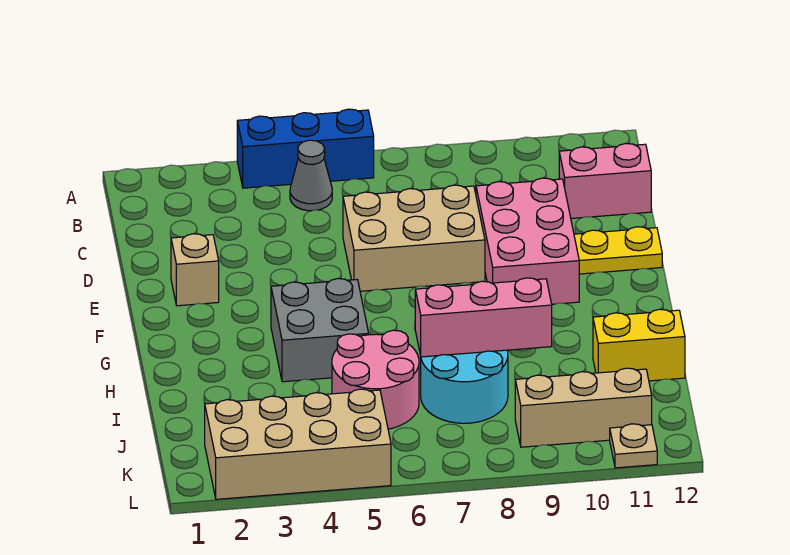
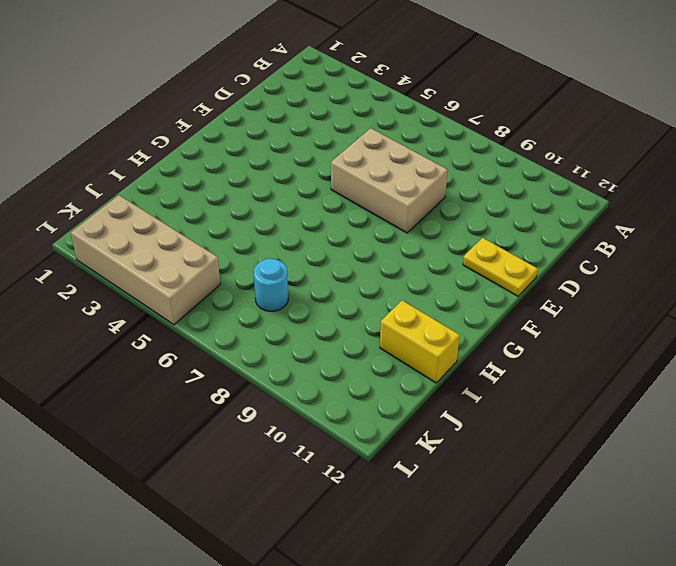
cyan round brick J7 level 1 -> cyan round brick I7:J8 level 1
none -> blue brick A4:A6 level 1
none -> grey cone B5 level 1
none -> pink brick C11:C12 level 1

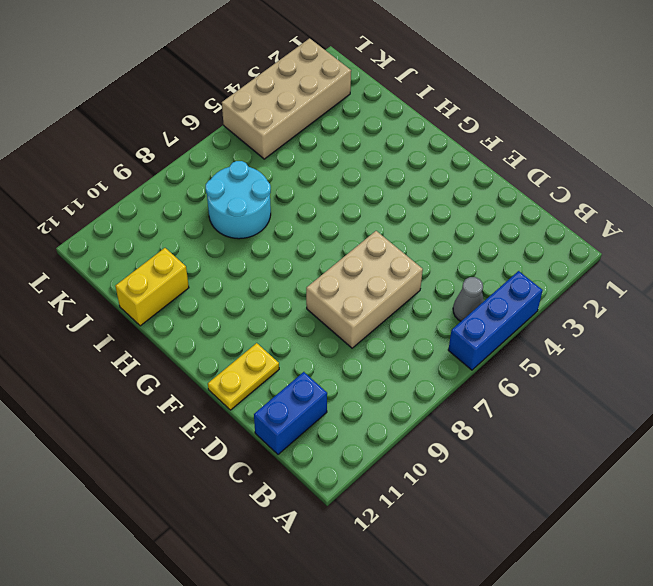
blue brick C11:C12 level 1 -> pink brick C11:C12 level 1
none -> pink brick D9:F10 level 1
none -> tan brick E2 level 1
none -> grey brick G4:H5 level 1

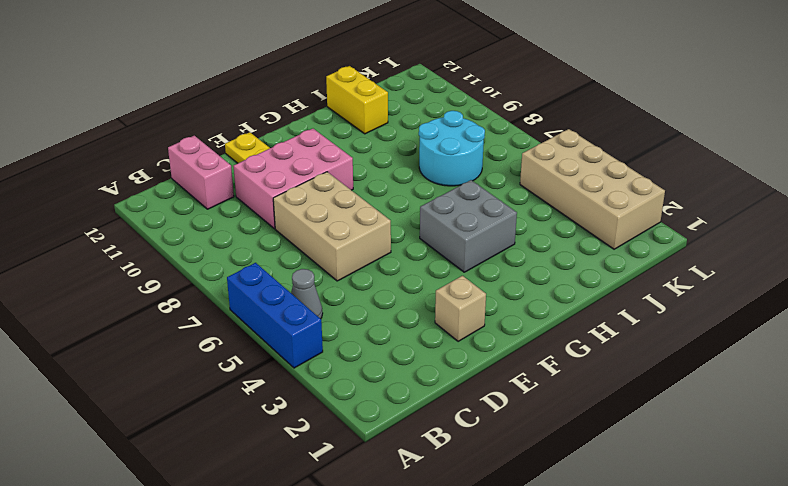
none -> pink round brick I5:J6 level 1
none -> tan brick K9:K11 level 1
none -> tan plate L11 level 1

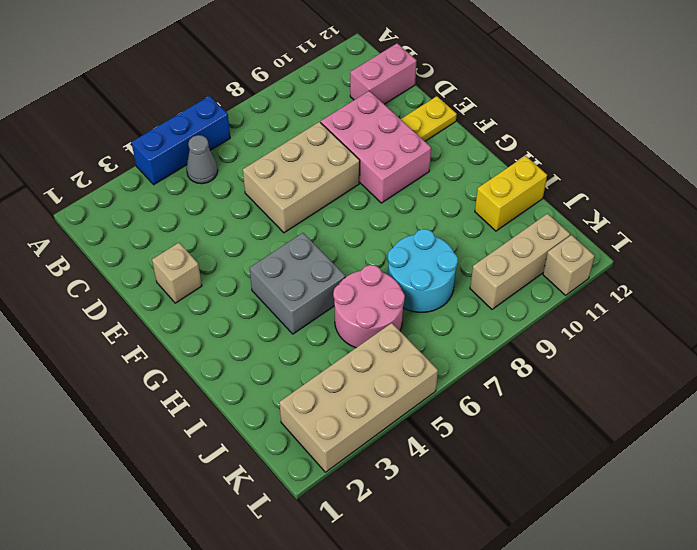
tan brick L11 level 1 -> tan plate L11 level 1
none -> pink brick I7:I9 level 2

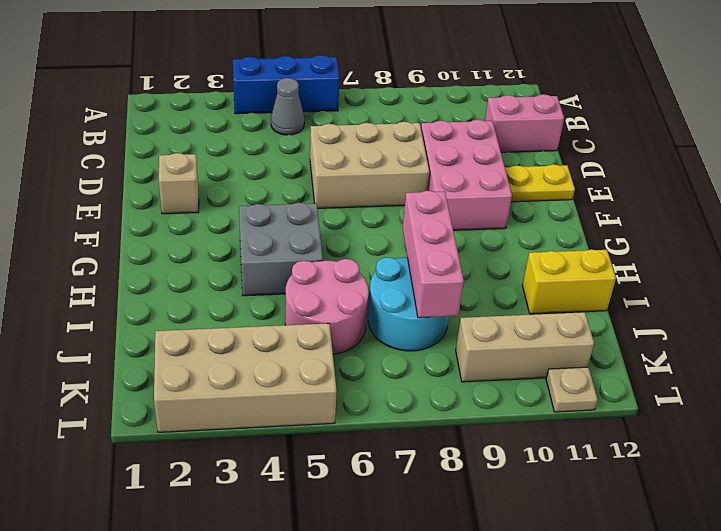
pink brick H8:J8 level 2 -> pink brick I7:I9 level 2

